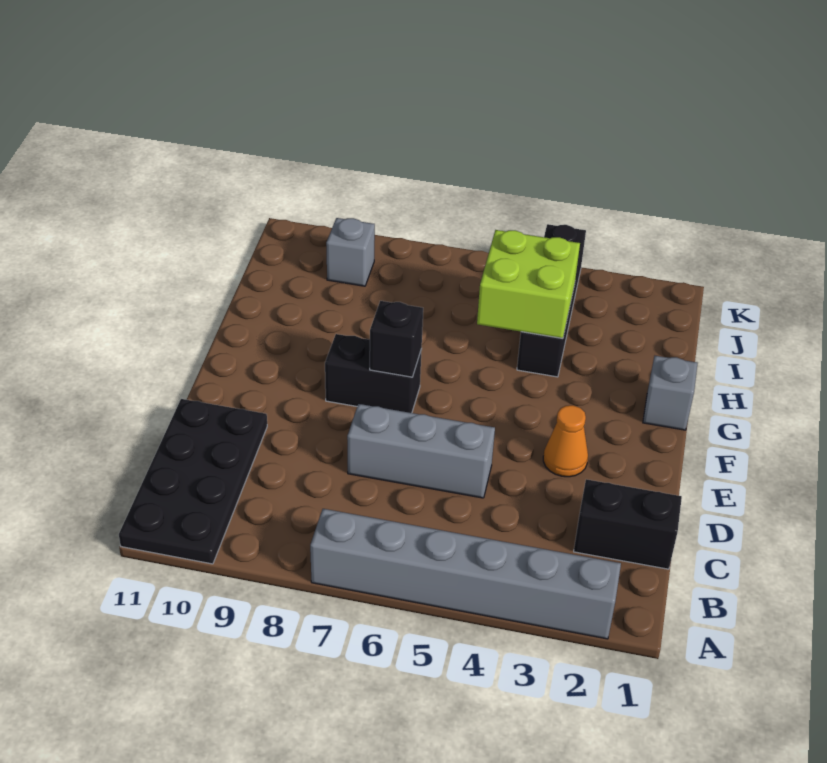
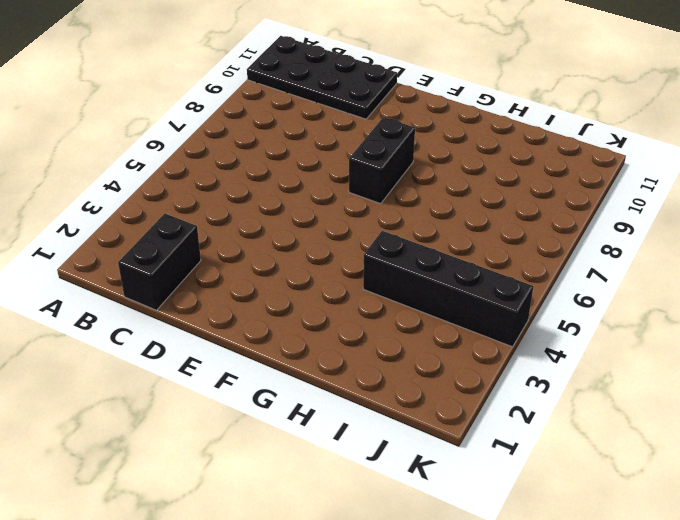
none -> grey brick A2:A7 level 1
none -> grey brick D5:D7 level 1

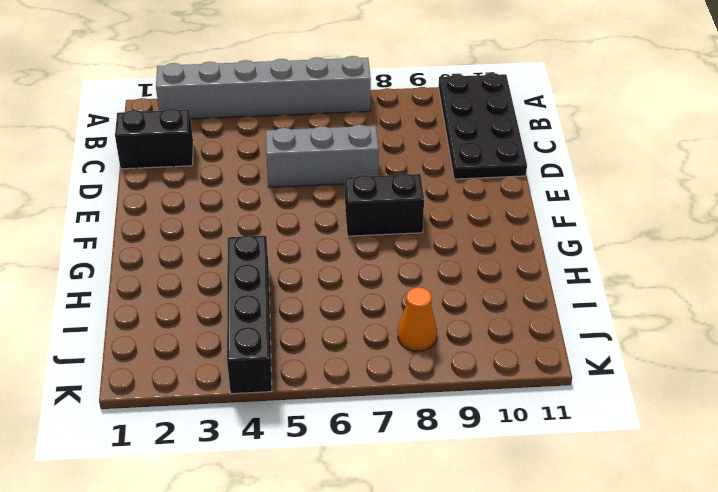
orange cone J8 level 1 -> orange cone E3 level 1
none -> grey brick G1 level 1
none -> grey brick J9 level 1

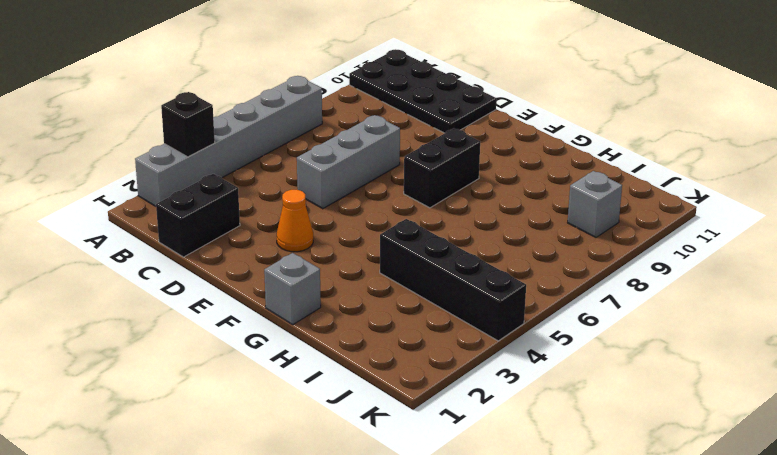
black brick A3 level 2 -> black brick F7 level 2
none -> lime brick H4:I5 level 2

